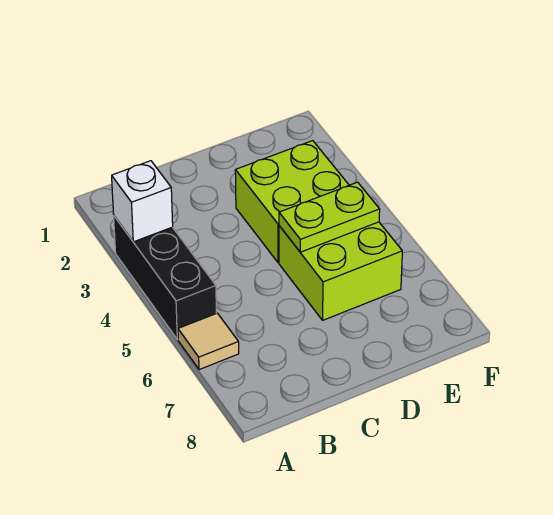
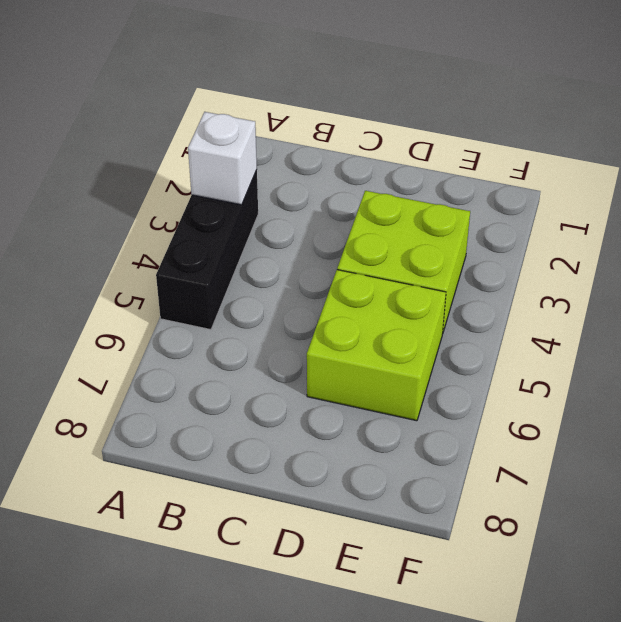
none -> tan tile A6 level 1
none -> lime plate D5:E5 level 2

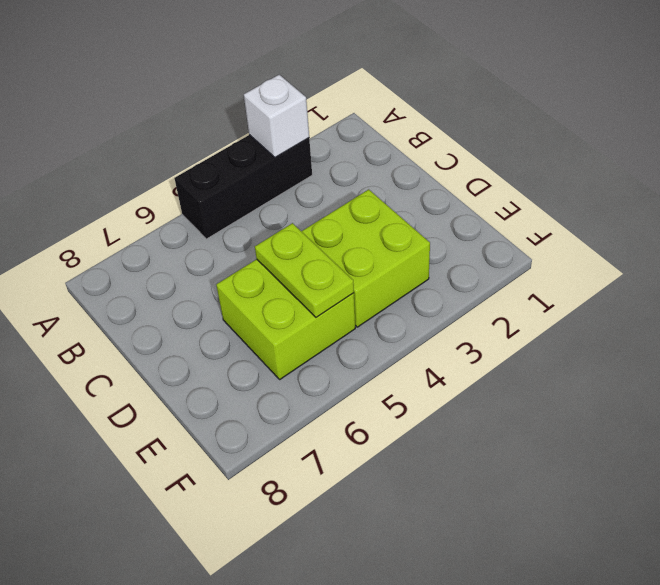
none -> tan tile A6 level 1

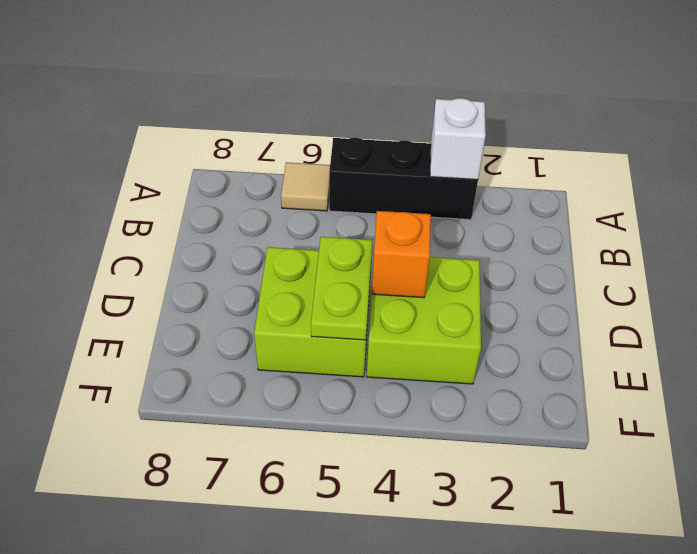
orange brick D4 level 2 -> none

